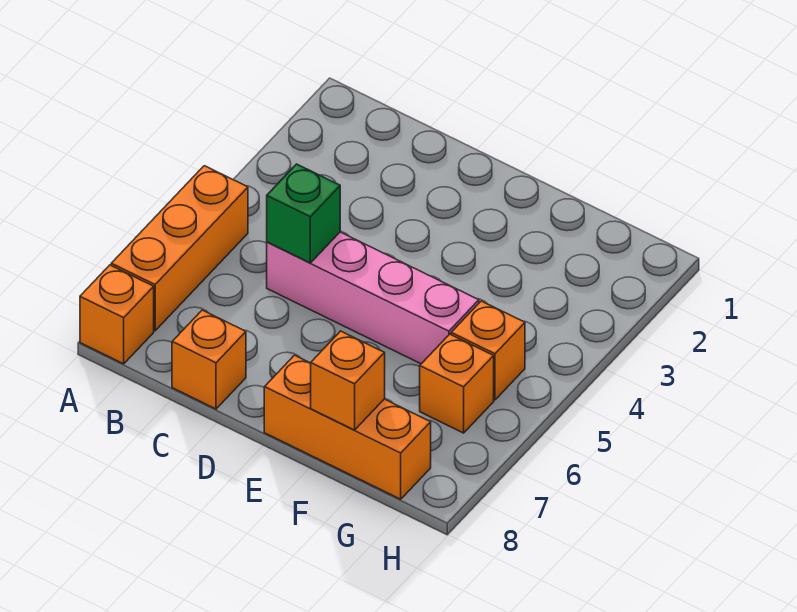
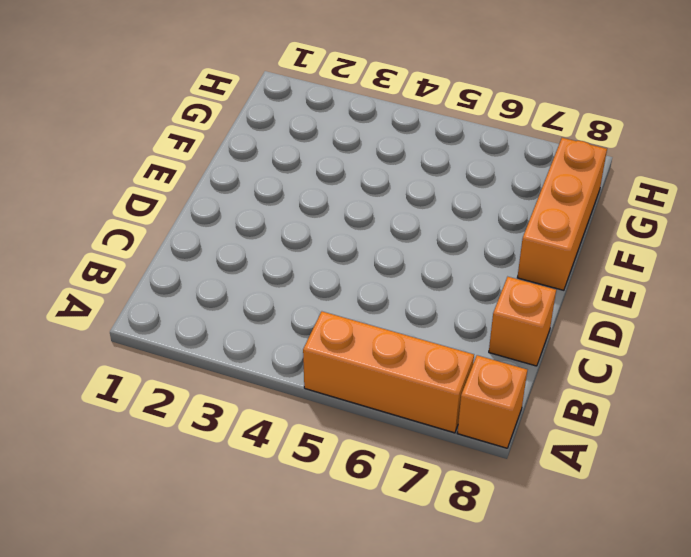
none -> pink brick C5:F5 level 1
none -> orange brick G5 level 1

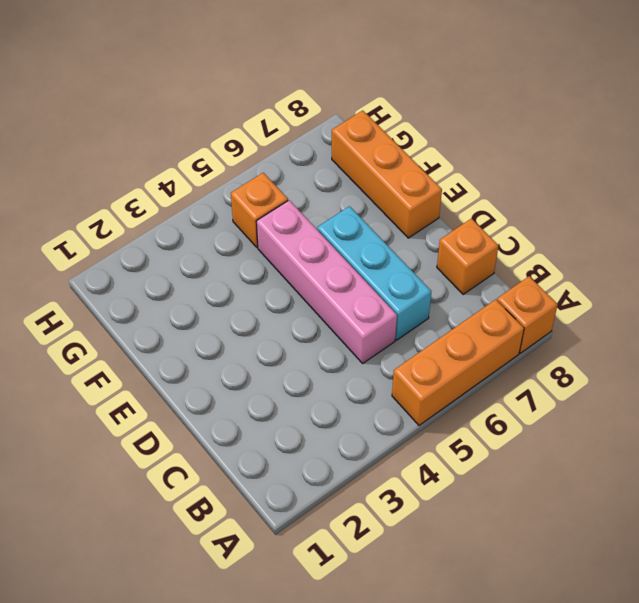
cyan brick C6:E6 level 1 -> none
none -> orange brick G6 level 1
none -> green brick C5 level 2

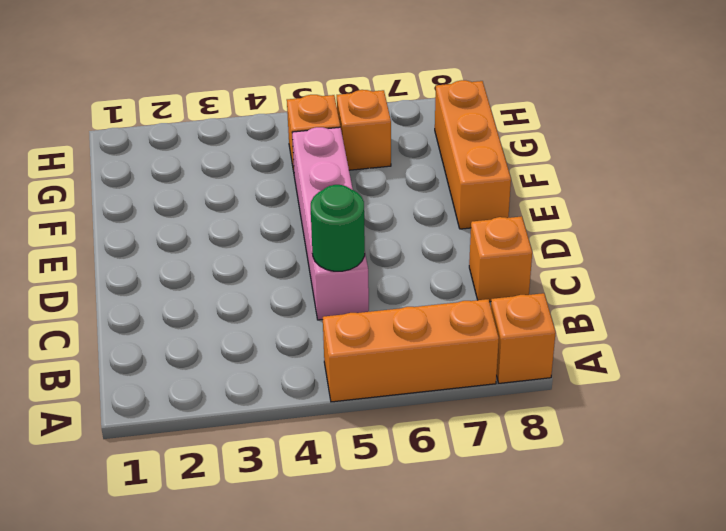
green round brick C5 level 2 -> green brick C5 level 2
none -> orange brick F8 level 2

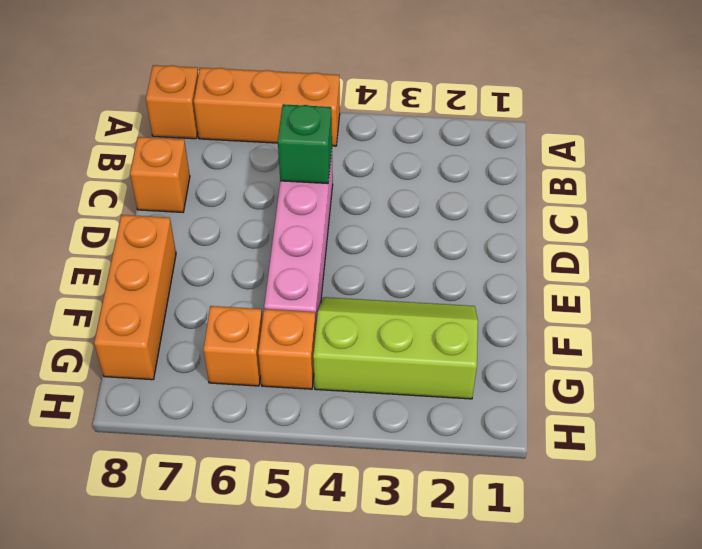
lime slope F2:G4 level 1 top G -> none
none -> orange brick F8 level 2

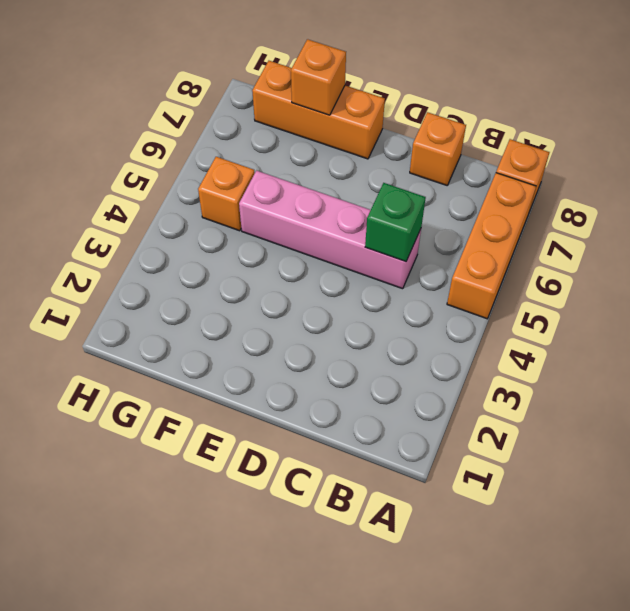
none -> orange brick G6 level 1

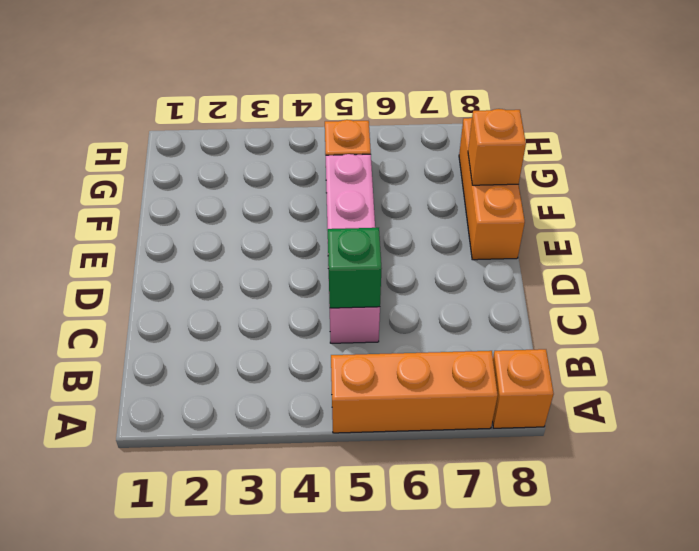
none -> orange brick C8 level 1
none -> orange brick G6 level 1

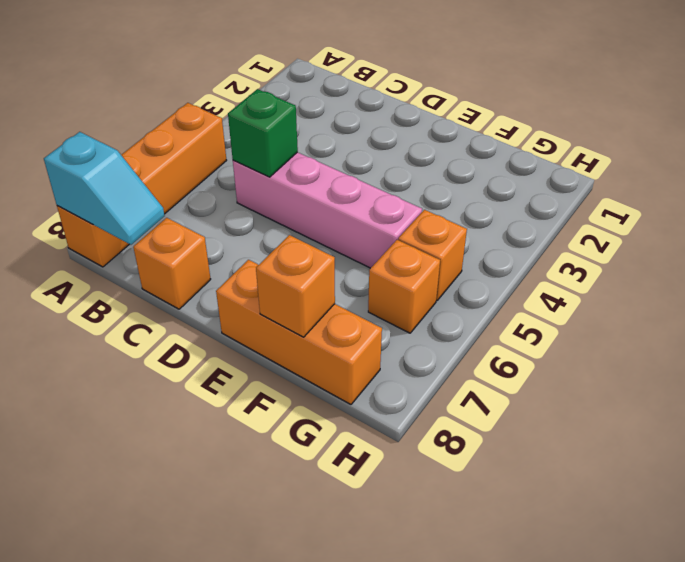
cyan slope A8:B8 level 2 top A -> none

